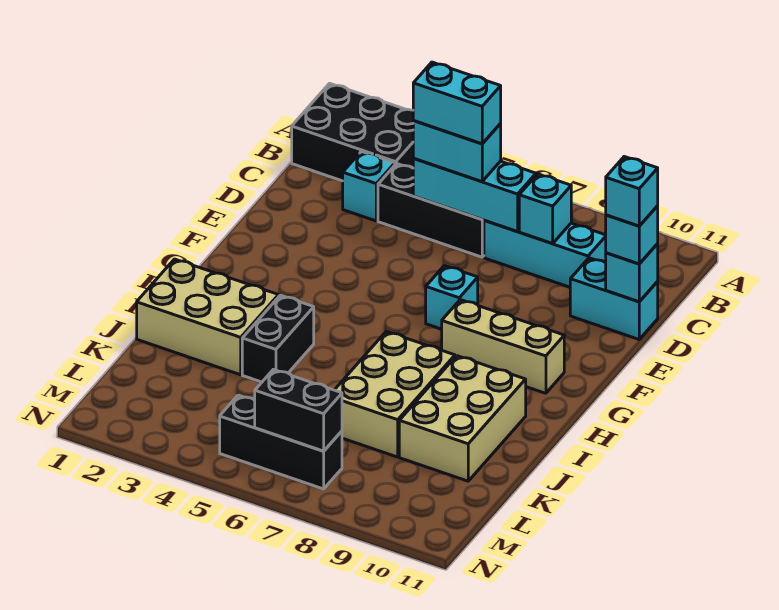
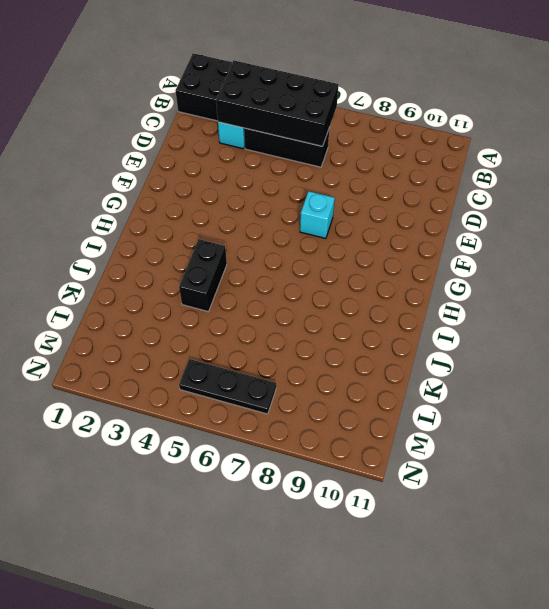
black brick B3:C6 level 2 -> cyan brick C5:C7 level 2
black plate M5:M7 level 1 -> black brick M5:M7 level 1
none -> cyan brick C7:C9 level 1
none -> cyan brick D10:D11 level 1
none -> tan brick G8:G10 level 1

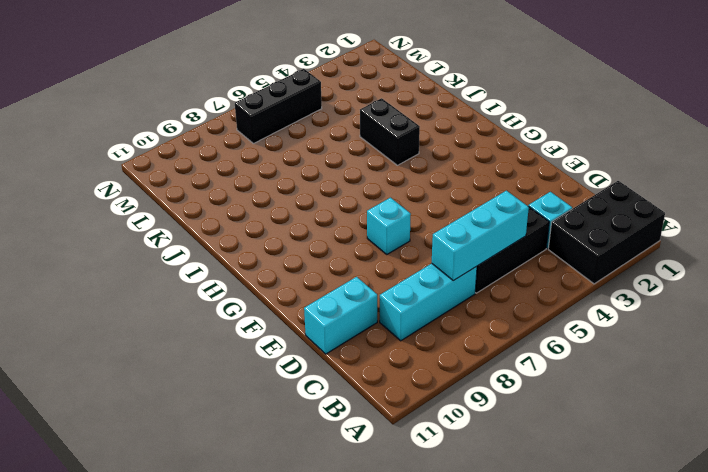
none -> tan brick G8:G10 level 1
none -> tan brick I1:J3 level 1
none -> tan brick I7:K8 level 1

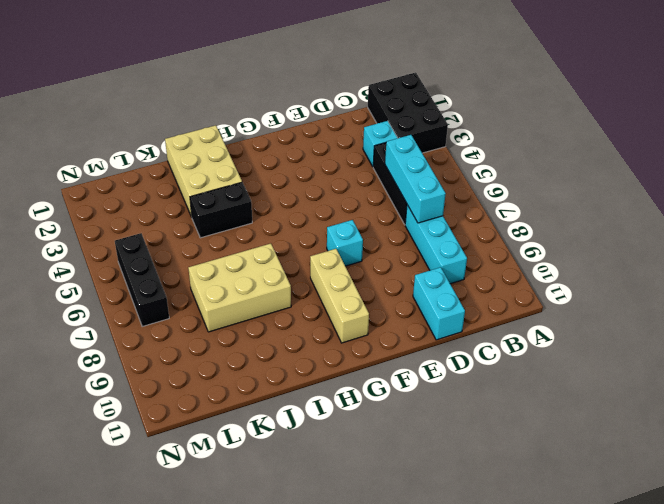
none -> tan brick I9:K10 level 1
none -> cyan brick C8 level 2
none -> cyan brick D11 level 2

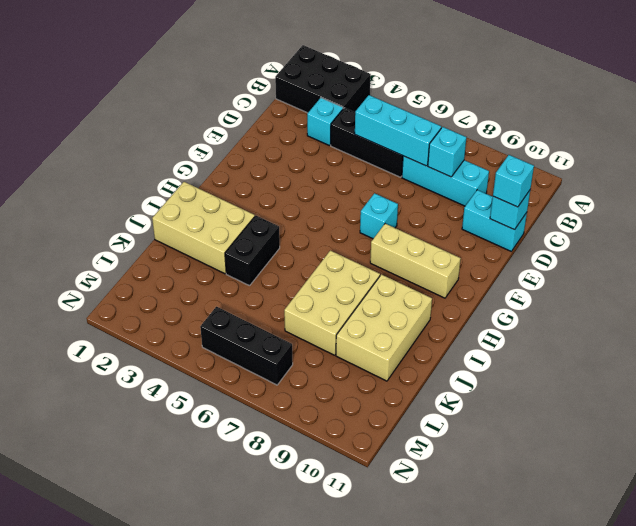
none -> black brick M6:M7 level 2
none -> cyan brick C5:C6 level 3
none -> cyan brick C5:C6 level 4

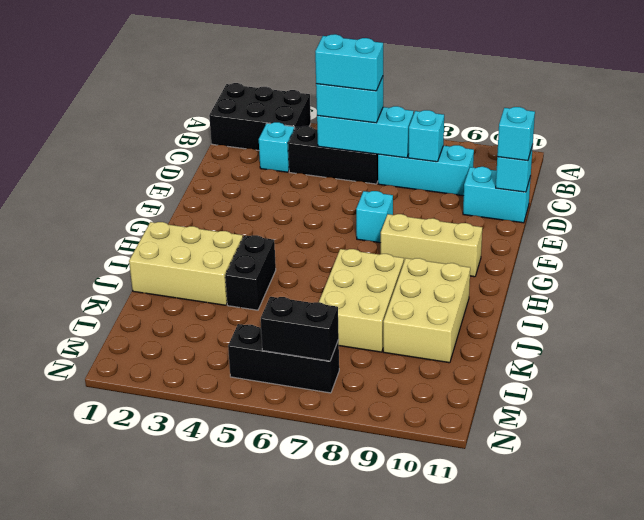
none -> cyan brick D11 level 4

